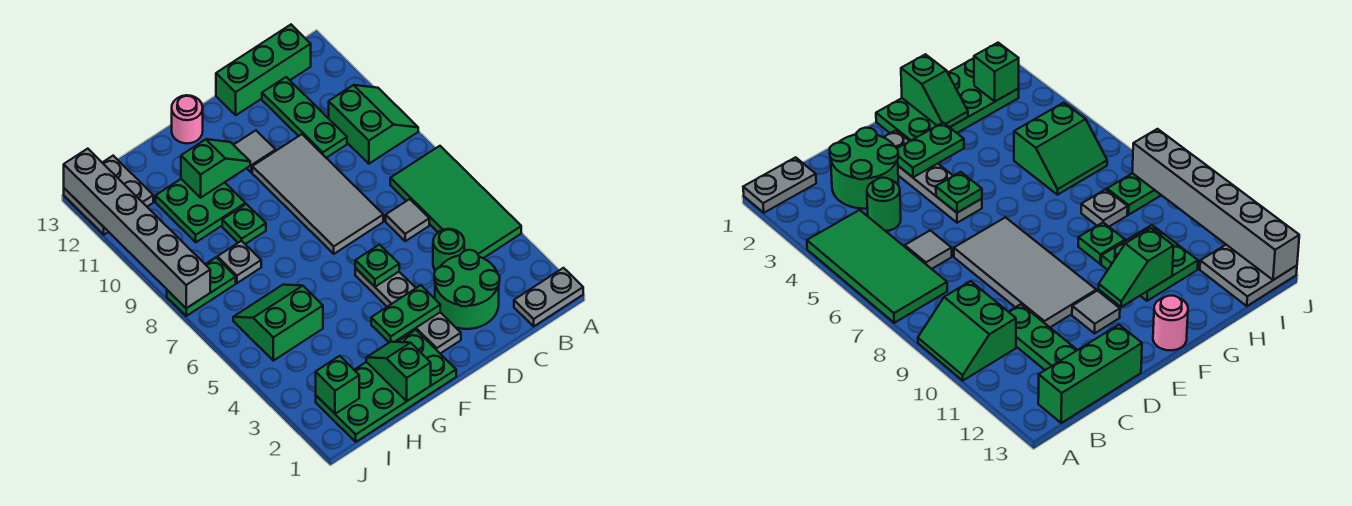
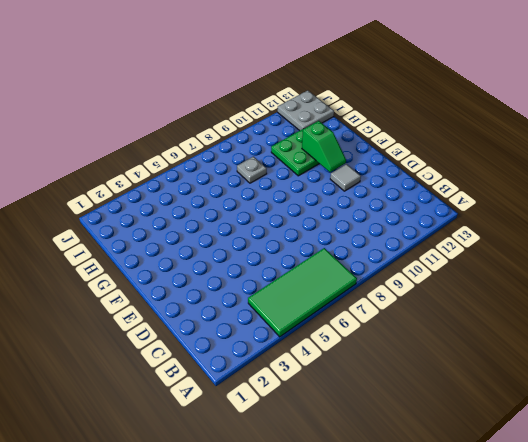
none -> grey plate A1:B1 level 1
none -> green slope A9:B10 level 1 top B
none -> green brick B13:D13 level 1

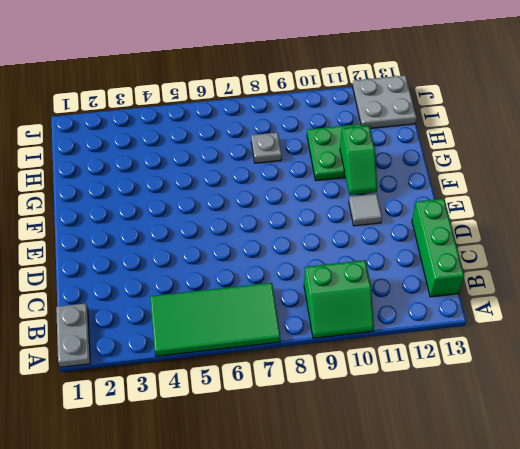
none -> green round brick C2:D3 level 1
none -> green round brick C4 level 1
none -> grey tile C6 level 1

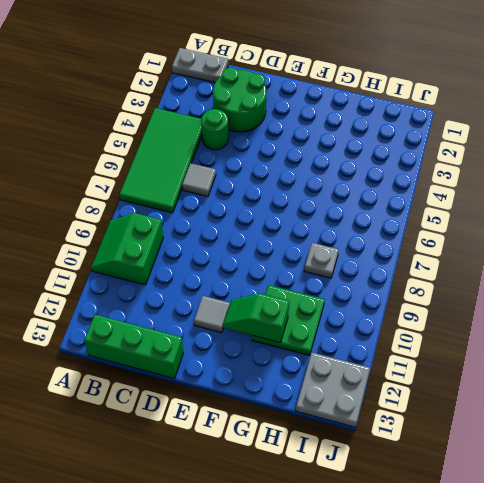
none -> green plate C10:C12 level 1
none -> grey tile D7:E10 level 1
none -> grey plate E2:E5 level 1

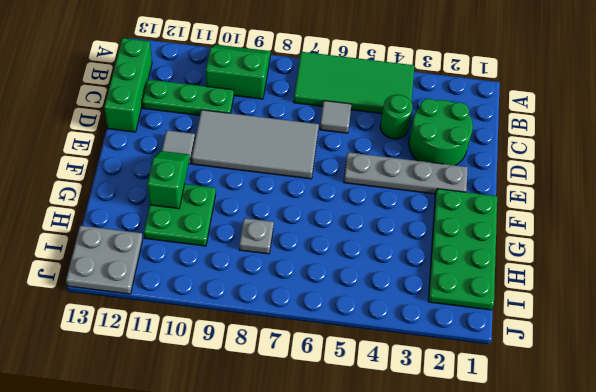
none -> grey plate A1:B1 level 1
none -> pink round brick F13 level 1
none -> green plate G9 level 1

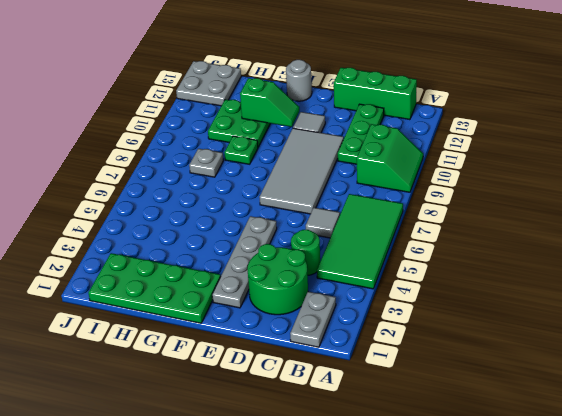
grey plate B1:B2 level 1 -> grey plate A1:B1 level 1
grey round brick F13 level 1 -> pink round brick F13 level 1
none -> green slope H5:I6 level 1 top 5
none -> green plate I8:J8 level 1
none -> green plate E3:F3 level 2

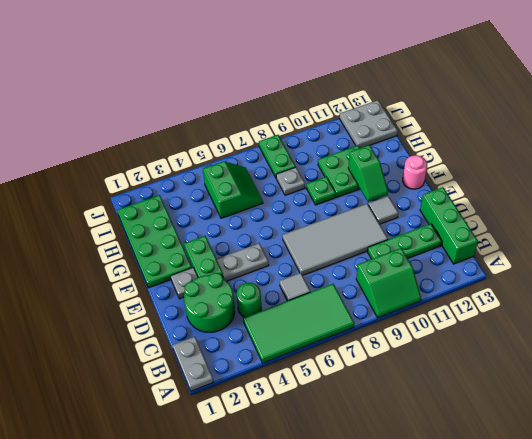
none -> green plate E5 level 2
none -> green slope G1:G2 level 2 top 1
none -> green brick I2 level 2

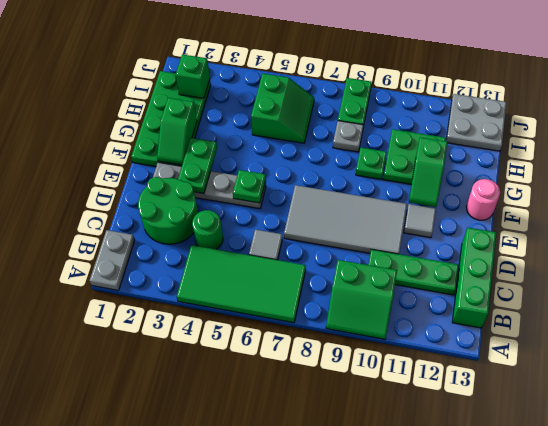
green slope F2:G2 level 2 top G -> green slope G1:G2 level 2 top 1
none -> grey brick J8:J13 level 2

